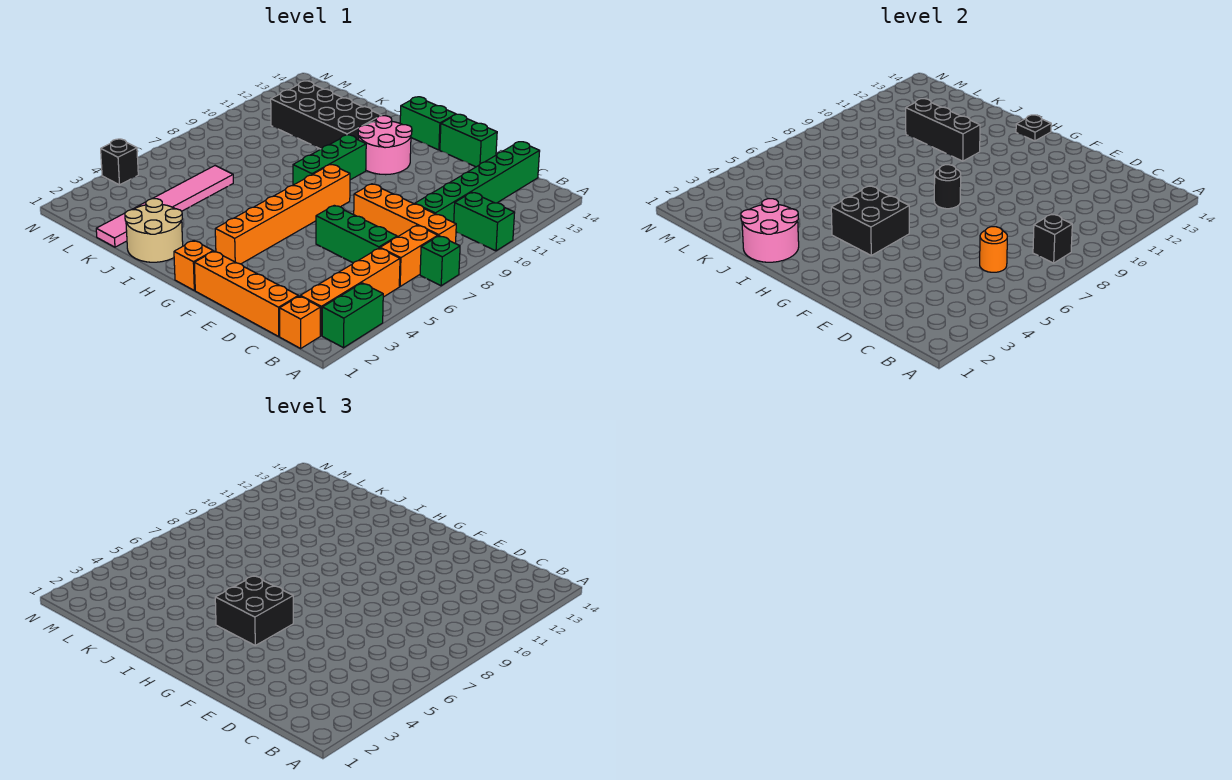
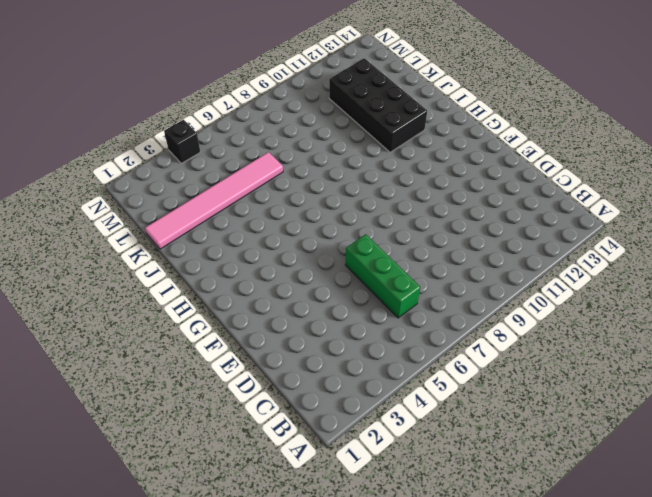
none -> green brick A2:A3 level 1
none -> green brick A7 level 1
none -> green brick A10:B10 level 1

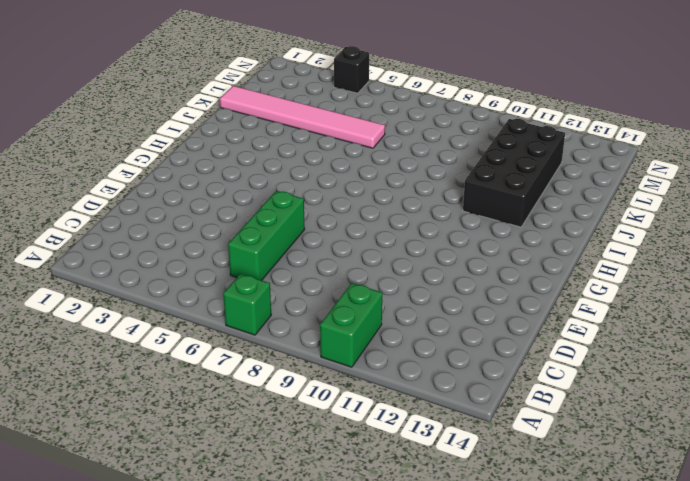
none -> green brick A2:A3 level 1
none -> orange brick B1 level 1
none -> orange brick B2:B5 level 1

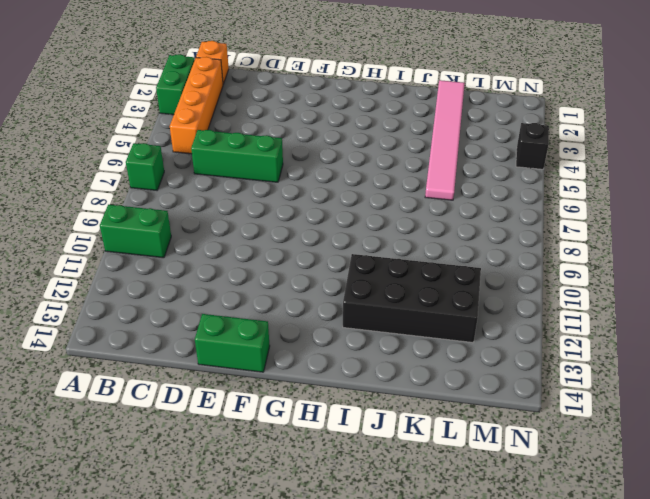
none -> orange brick B6:B7 level 1
none -> orange brick B8:E8 level 1
none -> orange brick C1:F1 level 1

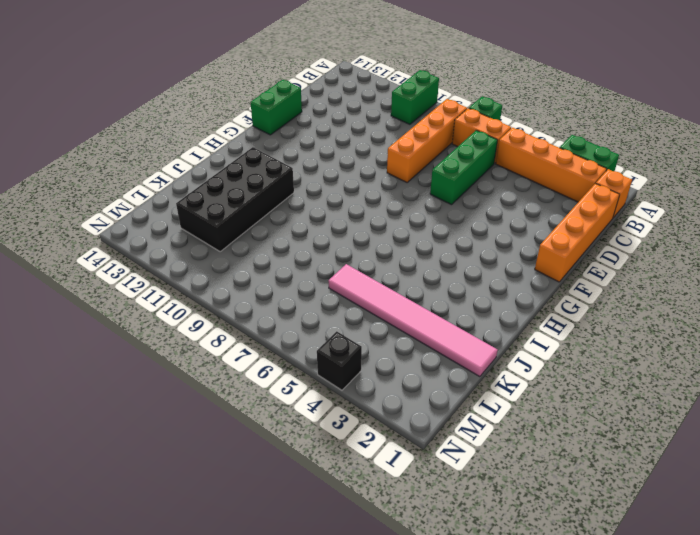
none -> green brick C9:C14 level 1
none -> orange brick G1 level 1
none -> orange brick G3:G8 level 1

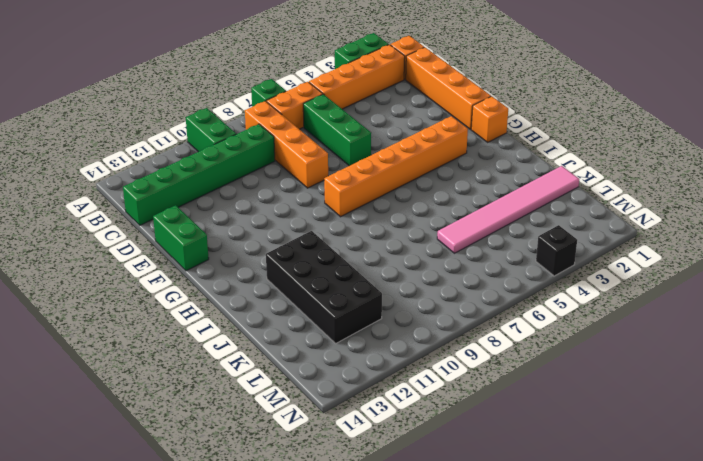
none -> pink round brick G11:H12 level 1
none -> green brick G14:H14 level 1
none -> green brick H8:H10 level 1

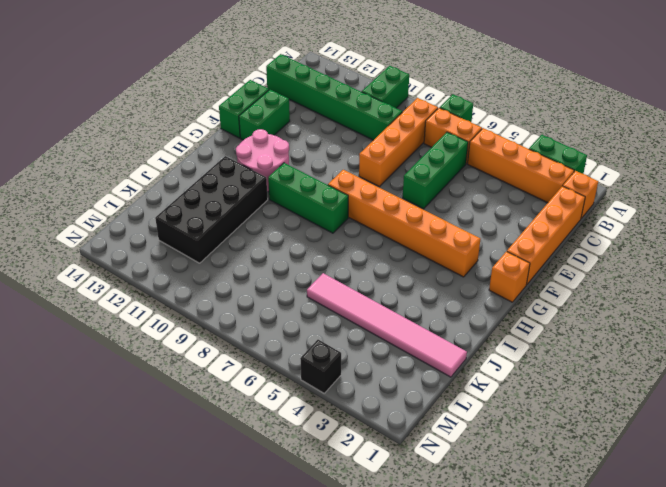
green brick E13:F13 level 1 -> green brick G14:H14 level 1
none -> tan round brick I1:J2 level 1
none -> black brick B8 level 2
none -> orange round brick C6 level 2

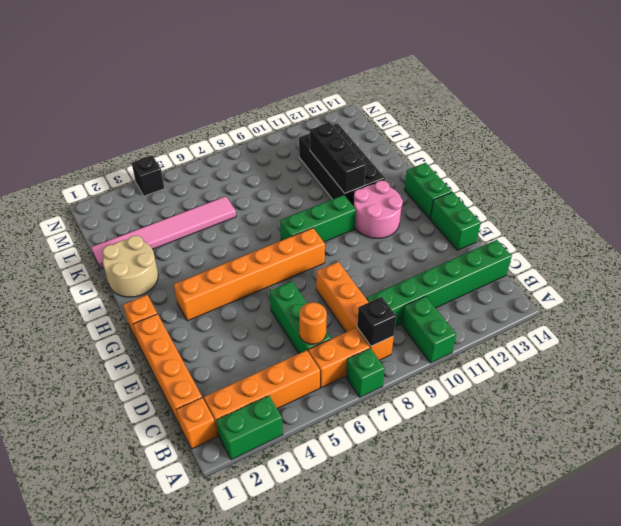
none -> black brick G4:H5 level 2
none -> black round brick G8 level 2
none -> black plate H14 level 2

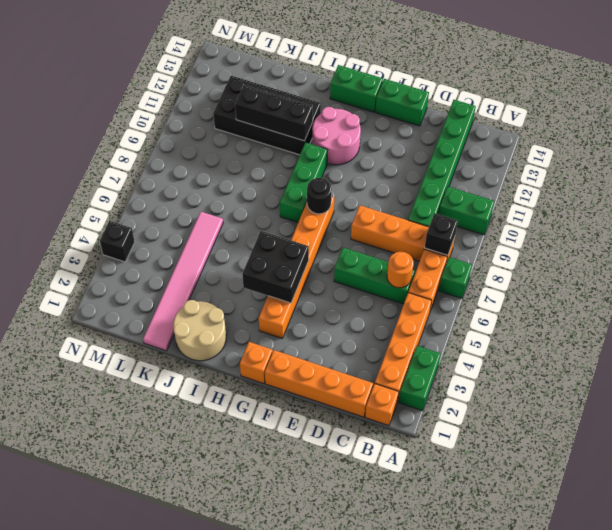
none -> black plate H14 level 2
none -> pink round brick I1:J2 level 2
none -> black brick G4:H5 level 3

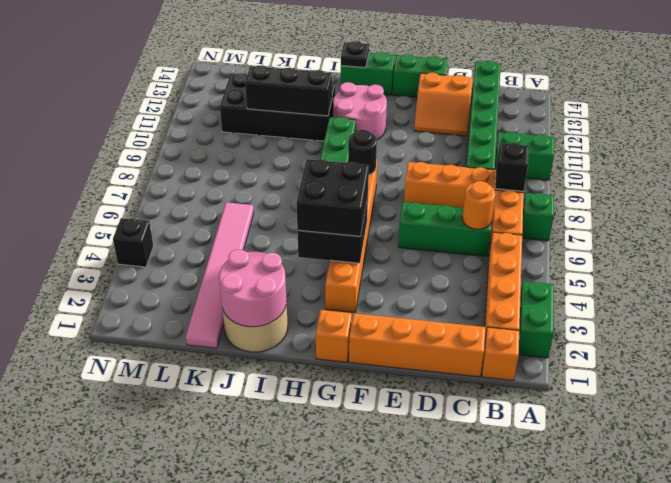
orange slope D12:E13 level 1 top 13 -> none

